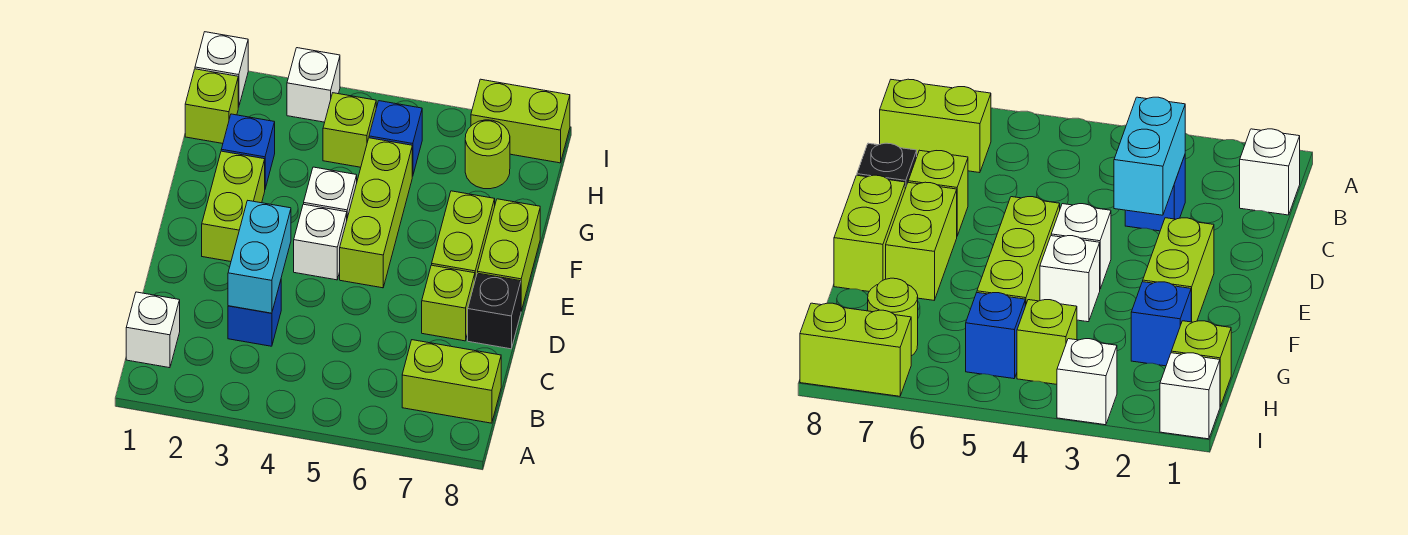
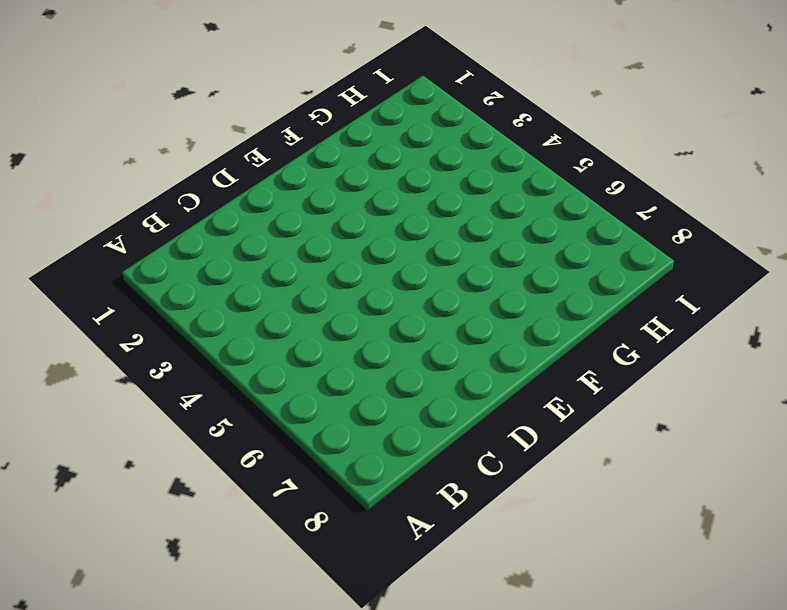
none -> white brick B1 level 1
none -> lime brick B7:B8 level 1
none -> blue brick C3 level 1

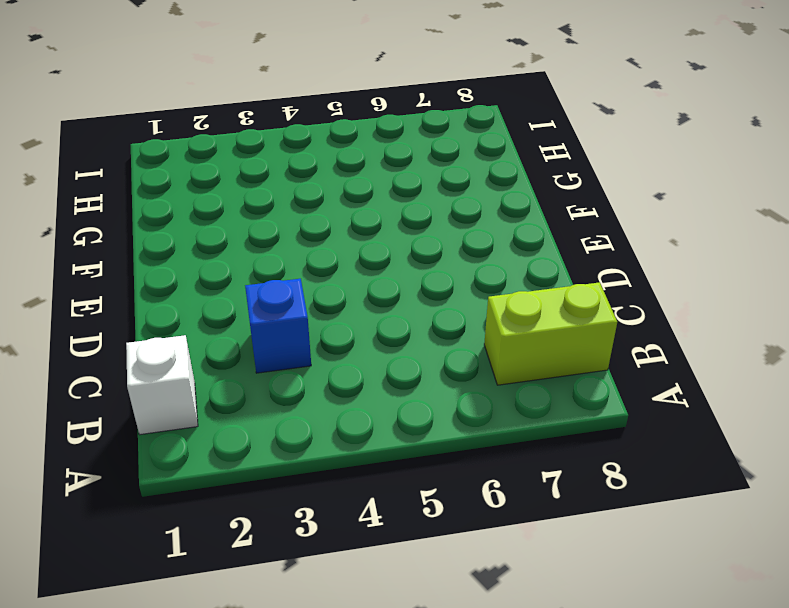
none -> lime brick D7 level 1
none -> black brick D8 level 1
none -> lime brick E2:F2 level 1

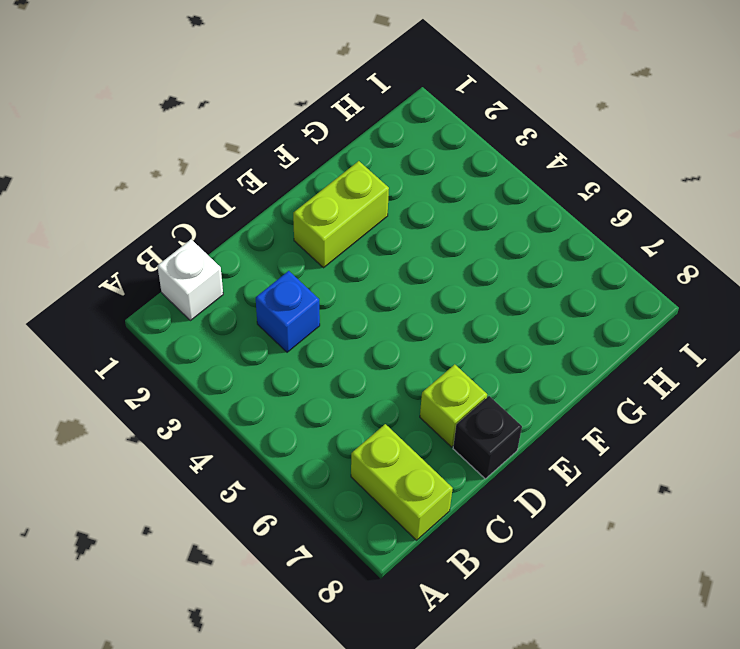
none -> white brick E4 level 1
none -> lime brick E5:G5 level 1
none -> lime brick E7:F7 level 1

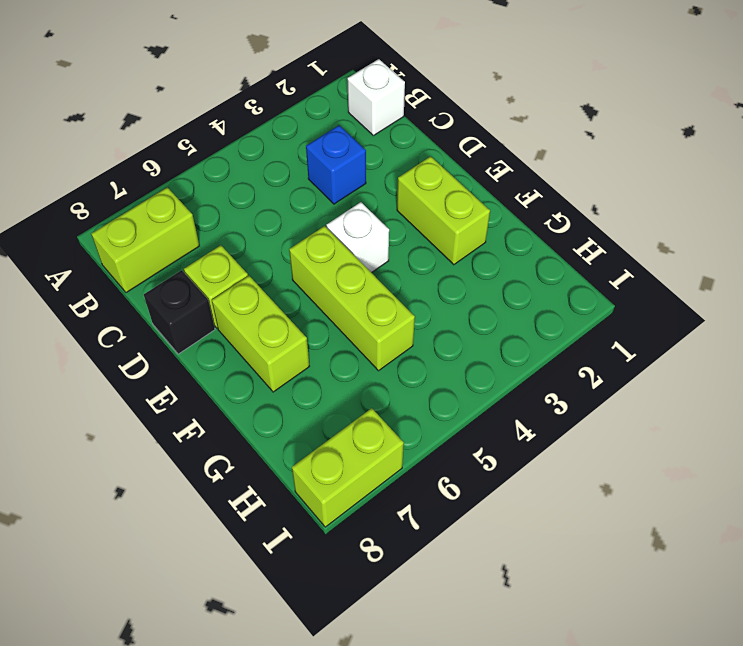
none -> lime brick E8:F8 level 1
none -> white brick F4 level 1
none -> blue brick G2 level 1

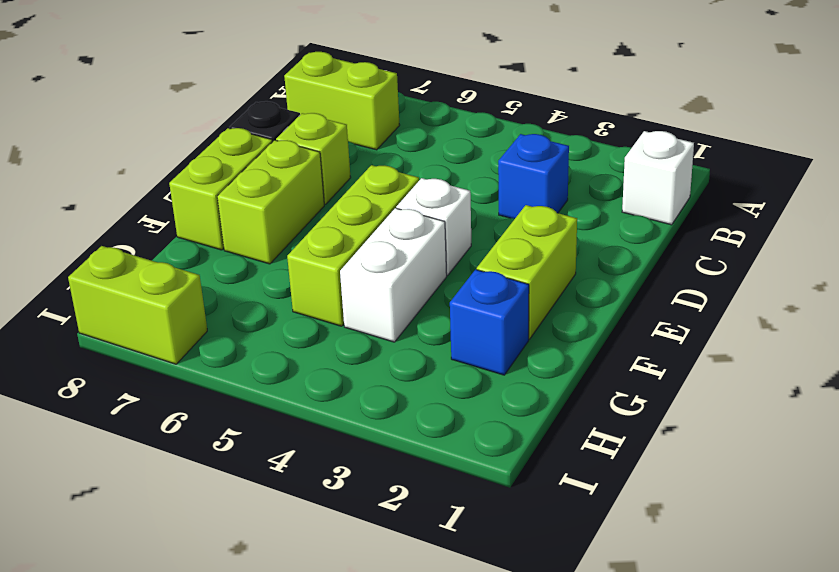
white brick F4:G4 level 1 -> white brick F4 level 1
none -> lime brick H1 level 1
none -> lime brick H4 level 1
none -> blue brick H5 level 1

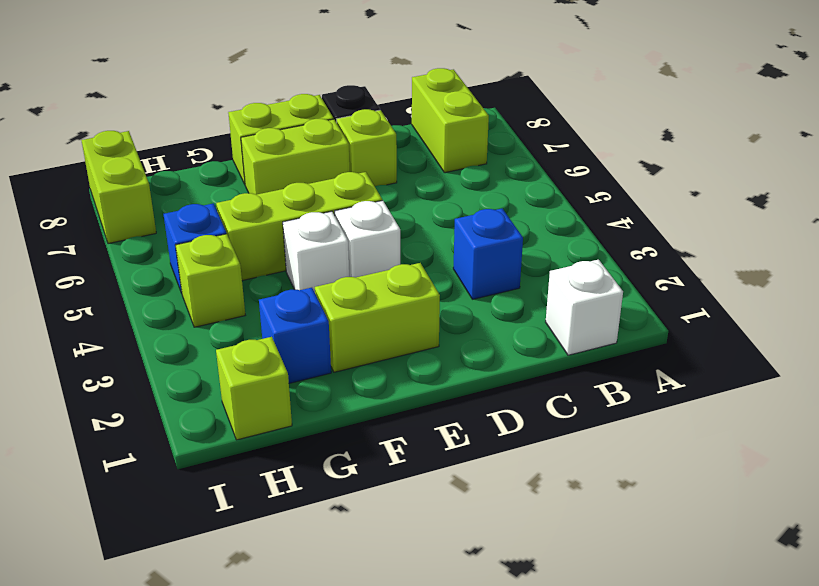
none -> lime round brick H7 level 1
none -> white brick I1 level 1
none -> white brick I3 level 1

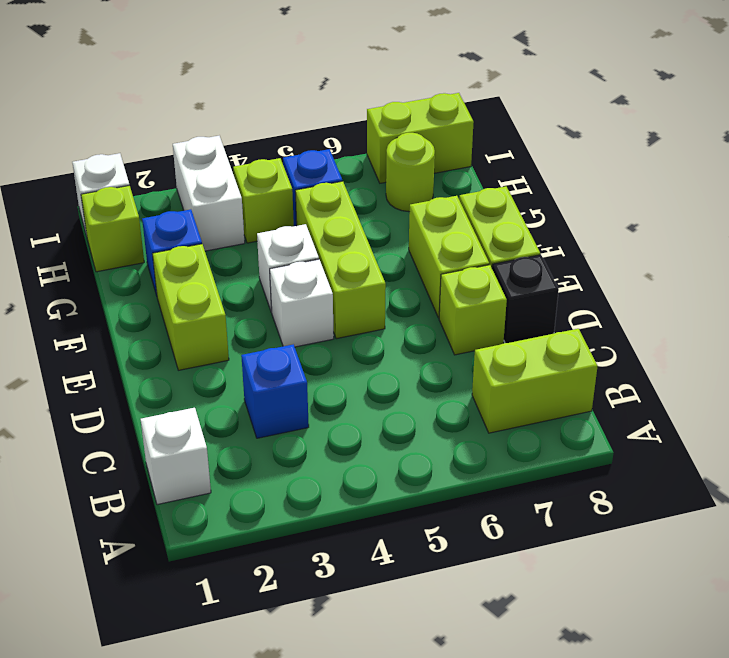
white brick H3:I3 level 1 -> white brick I3 level 1
none -> cyan brick C3:D3 level 2

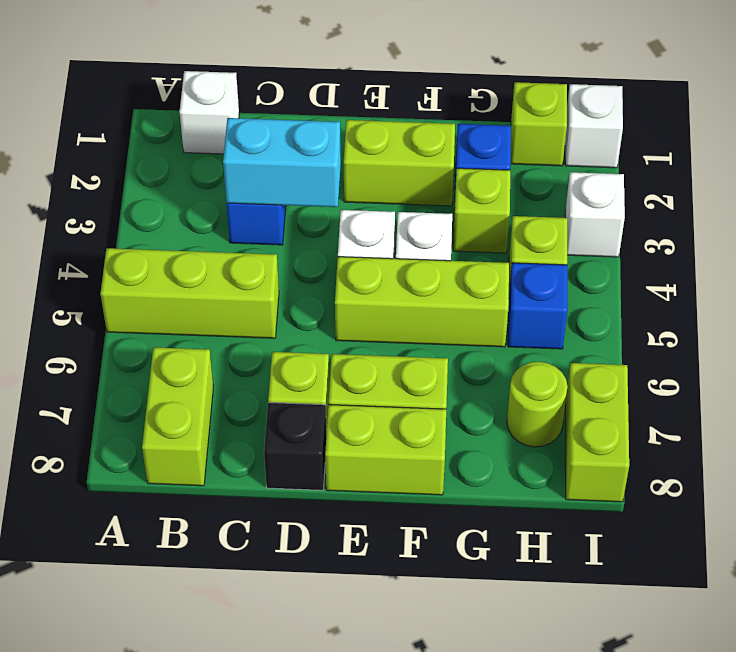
lime brick A5:C5 level 1 -> none
lime brick G3 level 1 -> none

